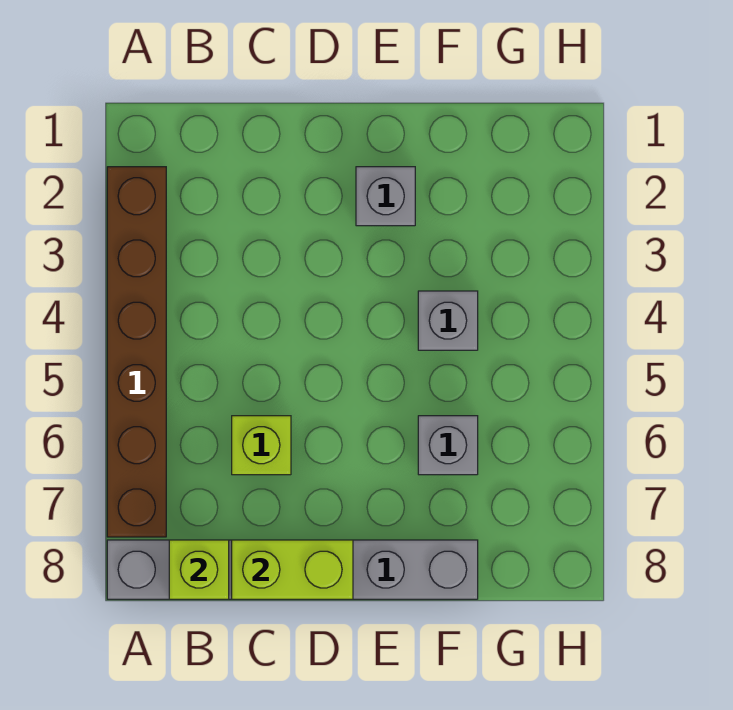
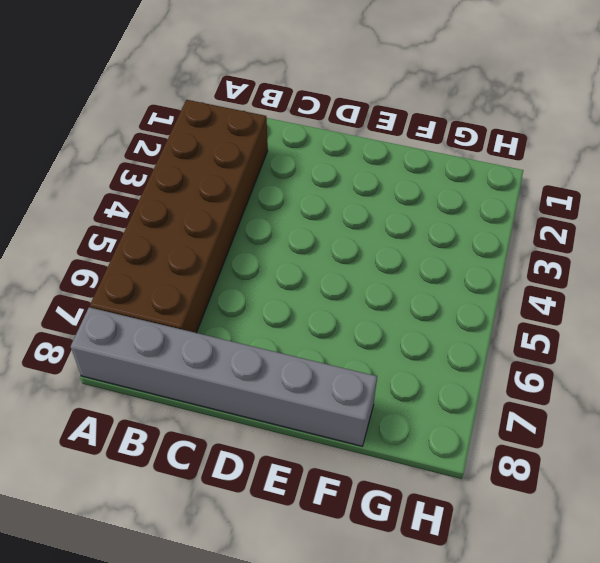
brown brick A2:B7 level 1 -> brown brick A2:A7 level 1
none -> lime brick C6 level 1
none -> grey brick E2 level 1

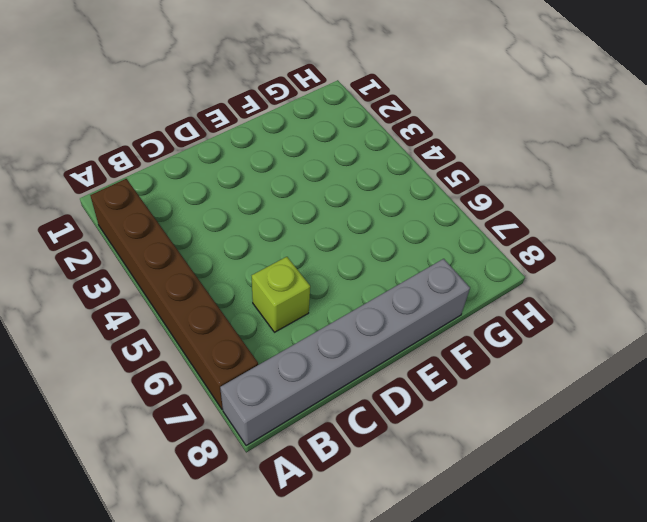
none -> grey brick E2 level 1
none -> grey brick F4 level 1

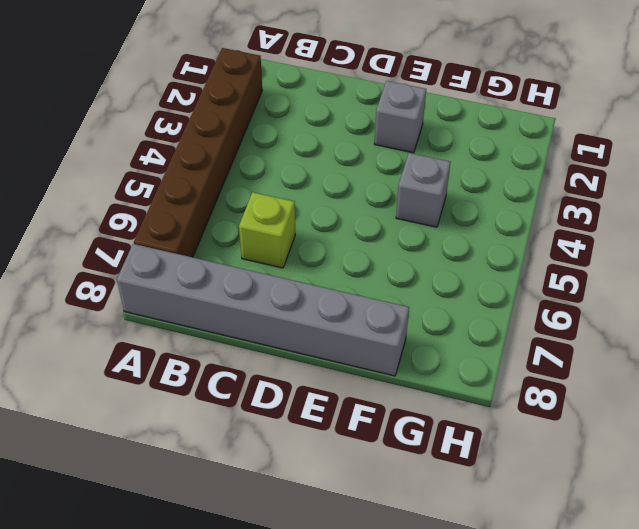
none -> grey brick F6 level 1
none -> lime brick B8 level 2

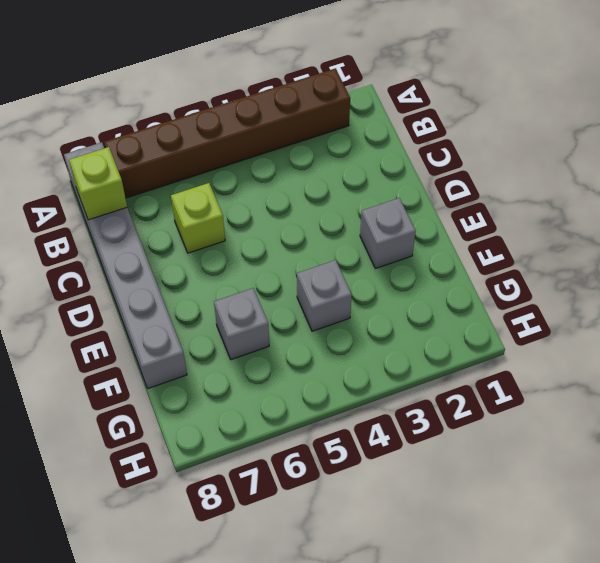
none -> lime brick C8:D8 level 2

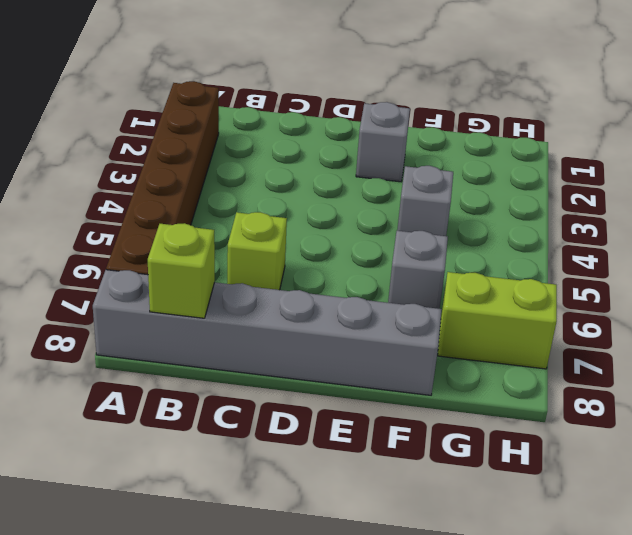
lime brick G7:H7 level 1 -> lime brick C8:D8 level 2

